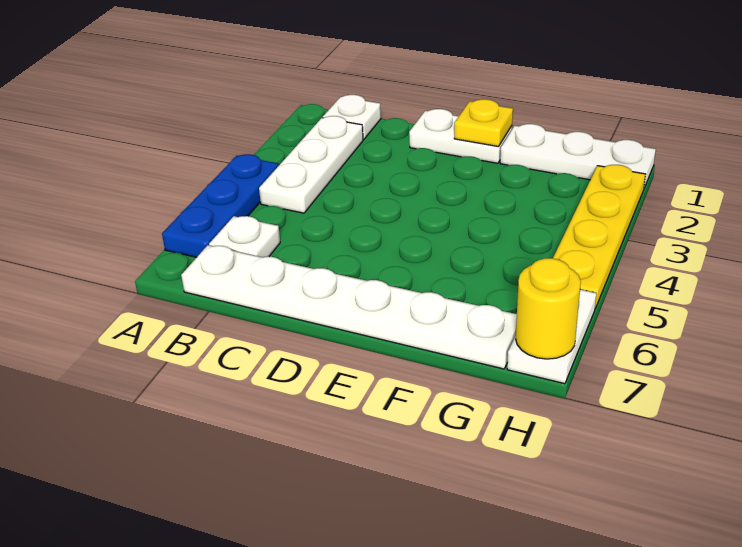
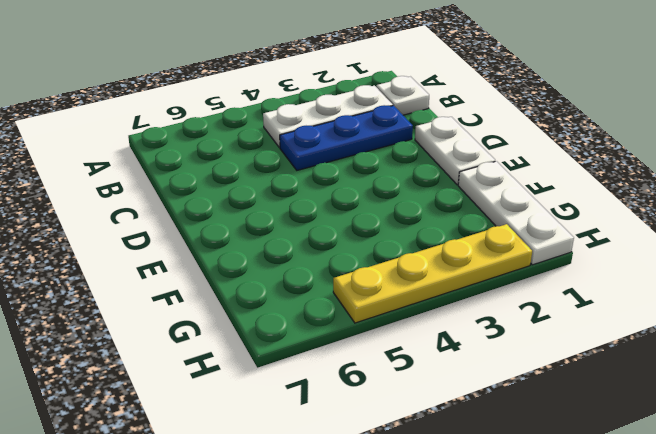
blue plate C2:C4 level 1 -> blue plate A4:A6 level 1
none -> white plate B6 level 1
none -> white plate B7:G7 level 1

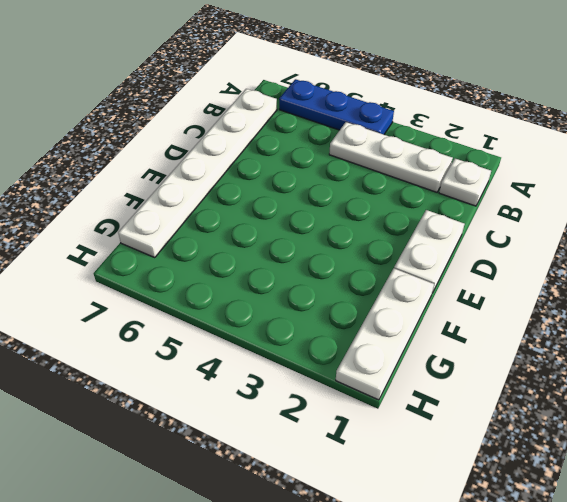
none -> white plate B6 level 1
none -> yellow plate H2:H5 level 1

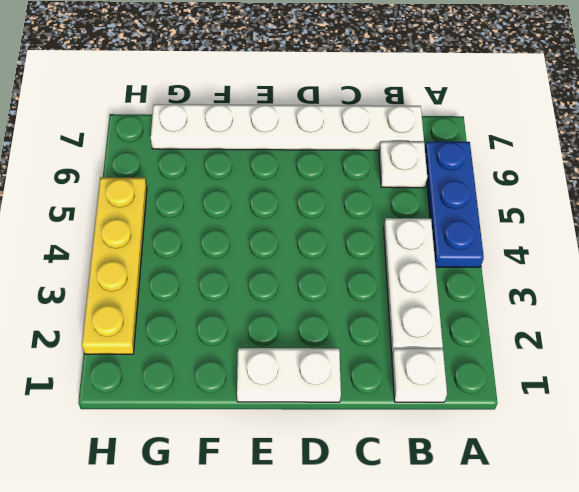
none -> white plate F1:H1 level 1
none -> white plate H6:H7 level 1

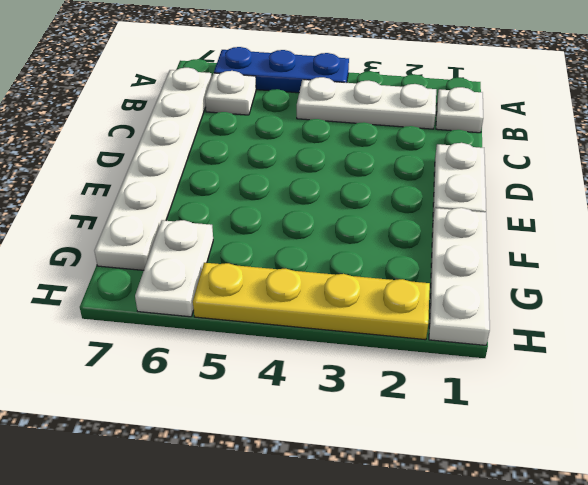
white plate G6:H6 level 1 -> white plate H6:H7 level 1
none -> yellow plate E1 level 2
none -> yellow round brick H7 level 2

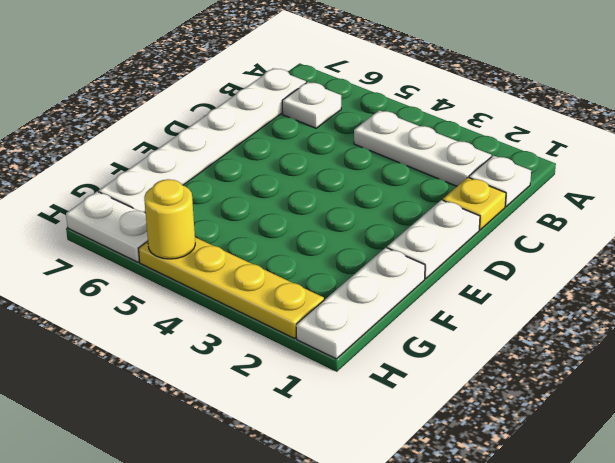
yellow plate C1 level 1 -> yellow plate E1 level 2
yellow round brick H5 level 2 -> yellow round brick H7 level 2
none -> blue plate A4:A6 level 1

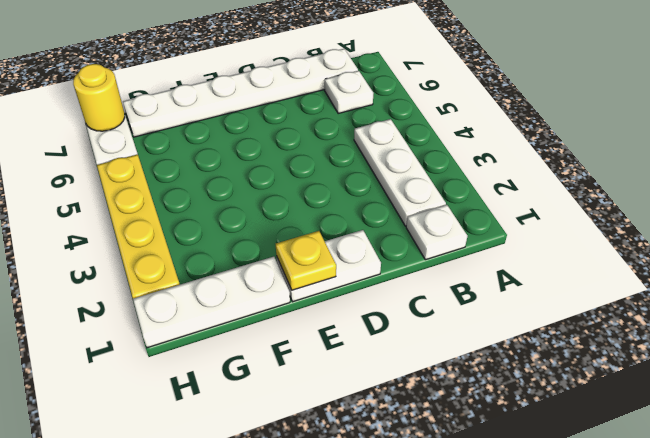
none -> blue plate A4:A6 level 1

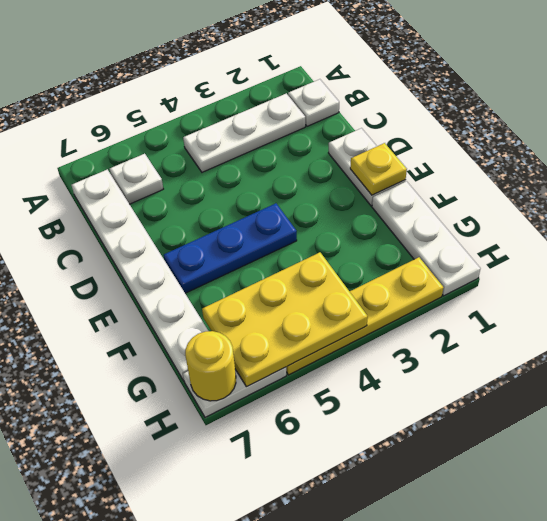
blue plate E4:E6 level 1 -> blue plate A4:A6 level 1
yellow plate G4:H6 level 2 -> none

